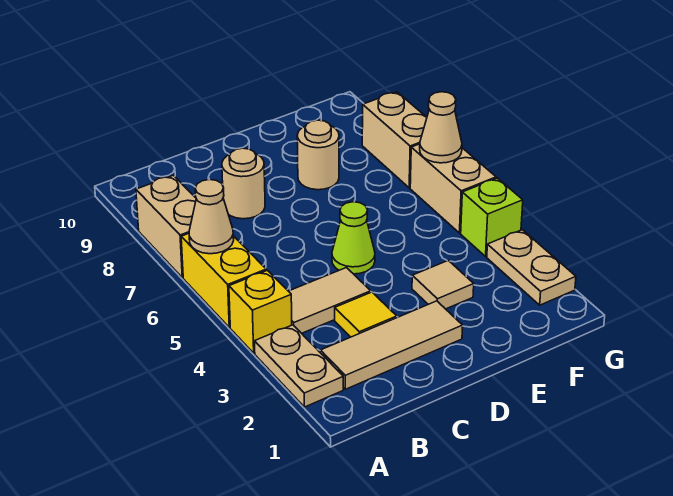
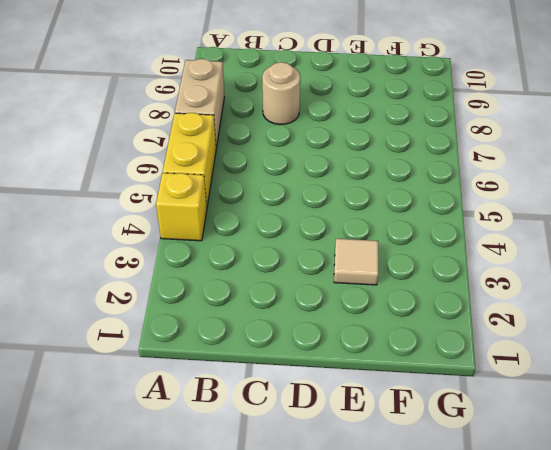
none -> tan plate A2:A3 level 1
none -> tan tile B2:D2 level 1
none -> tan tile B4:C4 level 1

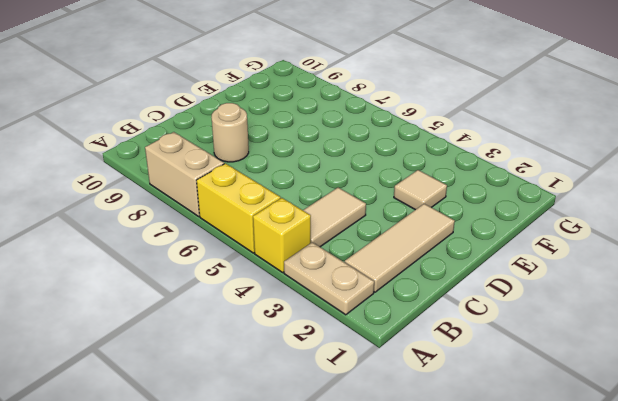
none -> yellow tile C3 level 1
none -> lime cone D5 level 1
none -> tan round brick E8 level 1

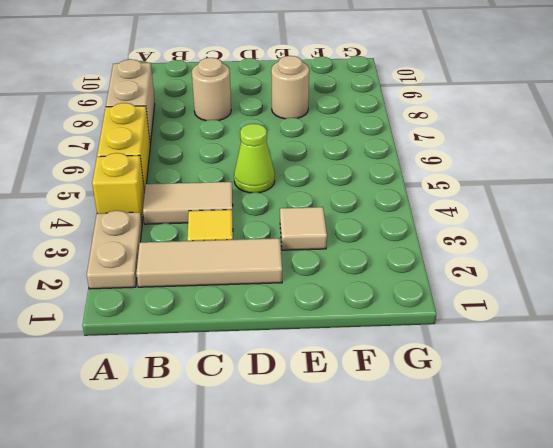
none -> tan plate G2:G3 level 1
none -> lime brick G4 level 1
none -> tan brick G5:G6 level 1

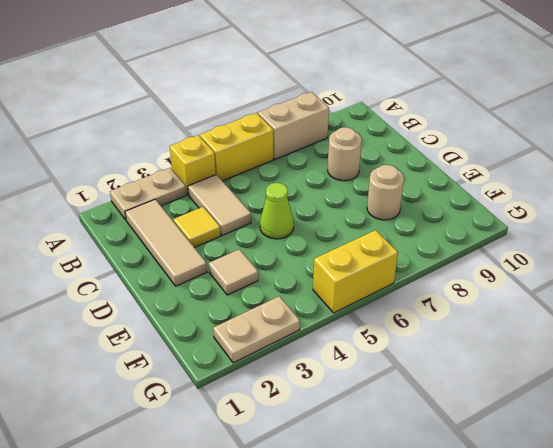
yellow brick G5:G6 level 1 -> tan brick G5:G6 level 1
none -> lime brick G4 level 1
none -> tan brick G7:G8 level 1
none -> tan cone A6 level 2

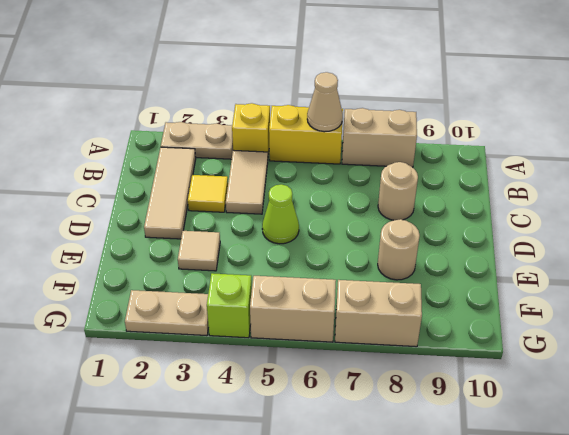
none -> tan cone G6 level 2

